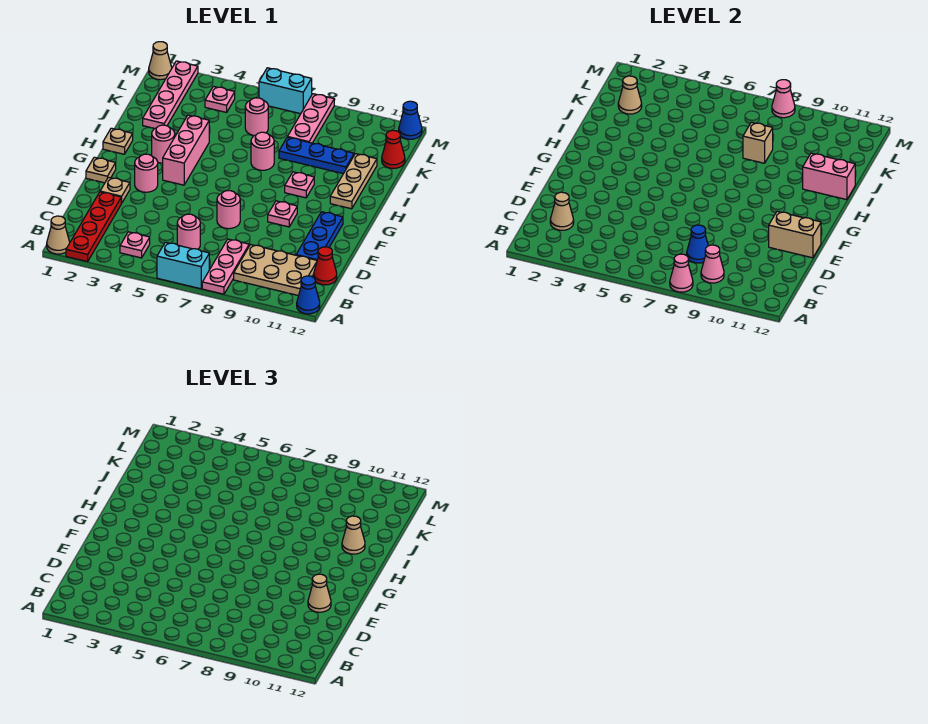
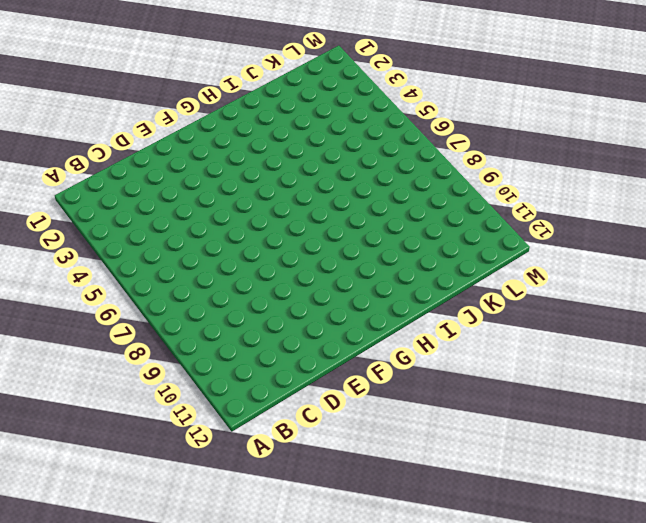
none -> tan cone A1 level 1
none -> red plate A2:D2 level 1
none -> cyan brick A6:A7 level 1
none -> pink plate A8:C8 level 1

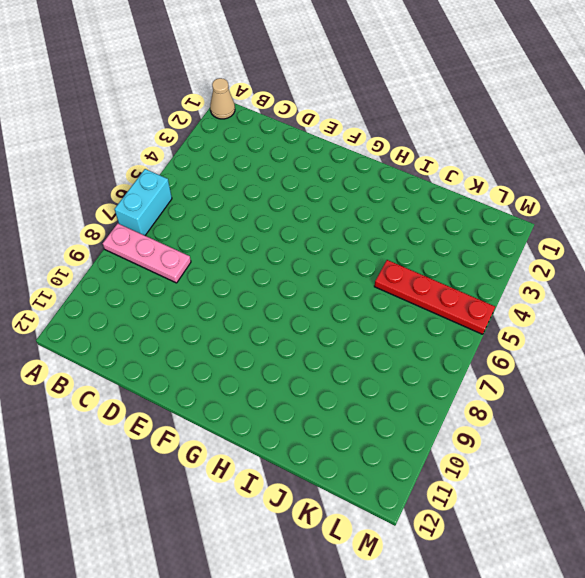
red plate J5:M5 level 1 -> red plate A2:D2 level 1
none -> blue cone A12 level 1
none -> pink plate B4 level 1
none -> tan plate B9:C11 level 1
none -> pink round brick C6 level 1

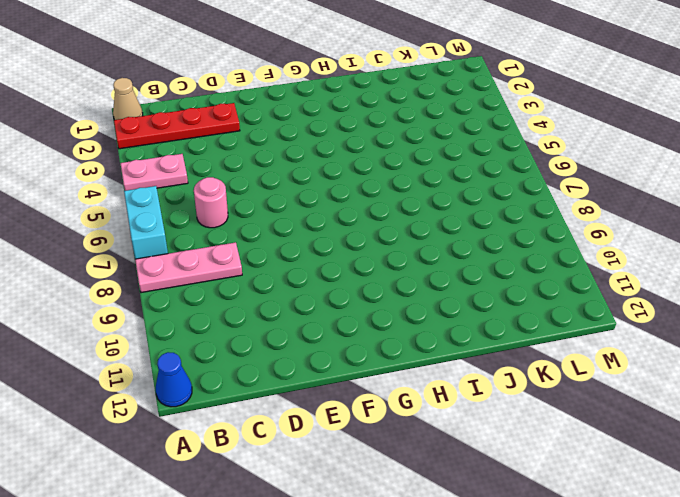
pink plate A4:B4 level 1 -> pink plate B4 level 1
none -> tan plate B9:C11 level 1
none -> red cone C12 level 1
none -> blue plate D11:F11 level 1
none -> tan plate E2 level 1

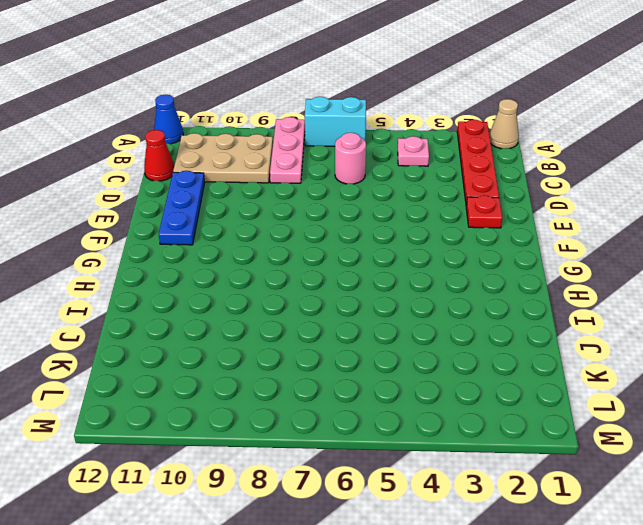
red plate E2 level 1 -> tan plate E2 level 1
none -> pink round brick E7 level 1
none -> tan plate F1 level 1
none -> pink round brick F3 level 1
none -> pink plate F9 level 1

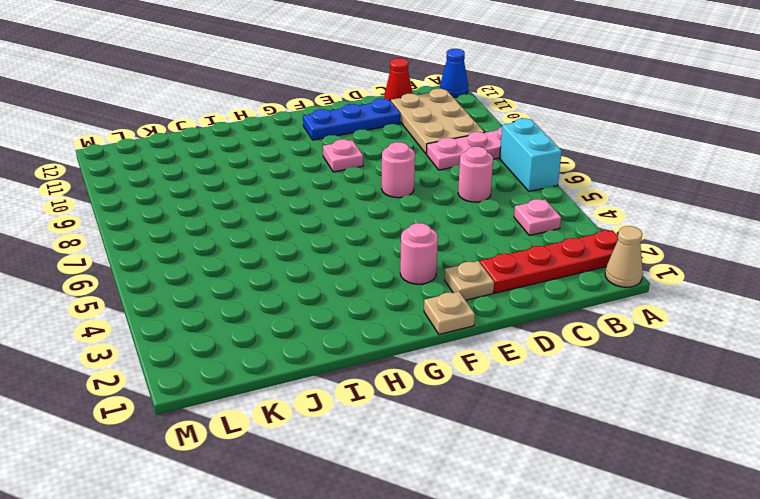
none -> pink brick G4:I4 level 1
none -> tan plate H1 level 1
none -> pink round brick H3 level 1
none -> pink plate H9 level 1

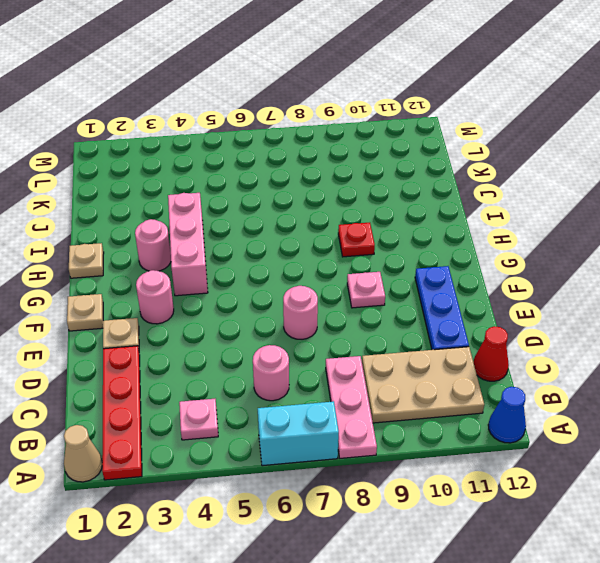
red plate H9 level 1 -> pink plate H9 level 1
none -> tan plate H11:J11 level 1
none -> pink round brick I7 level 1
none -> pink plate J2:M2 level 1
none -> blue plate J8:J10 level 1

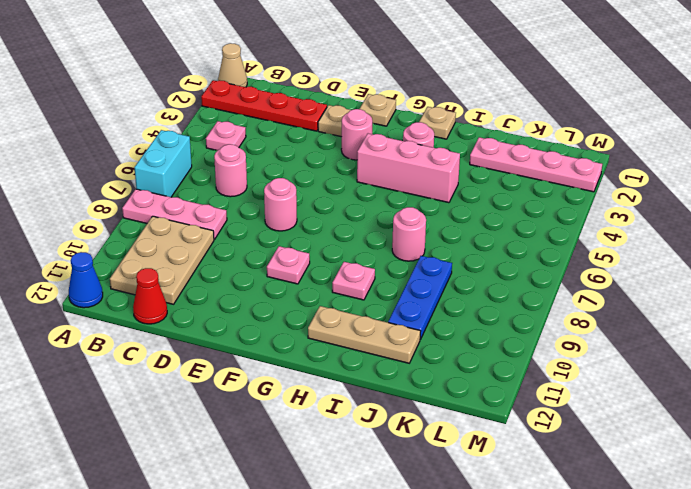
none -> blue plate D11:F11 level 1
none -> pink round brick K6 level 1
none -> pink plate K8:M8 level 1
none -> red cone K12 level 1

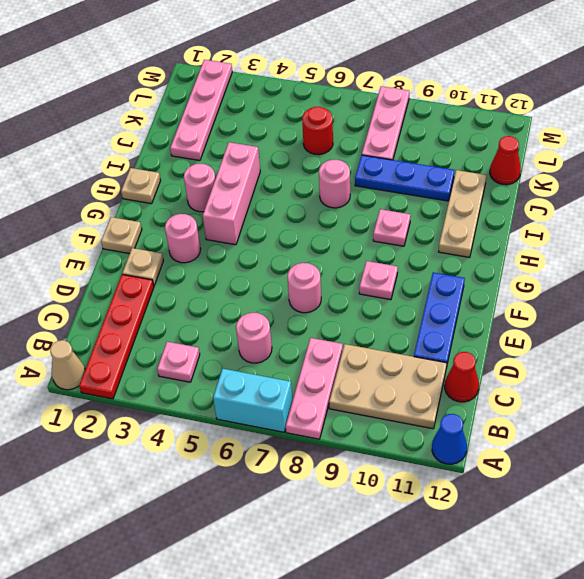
red round brick K6 level 1 -> pink round brick K6 level 1
none -> pink plate L4 level 1
none -> tan cone M1 level 1
none -> cyan brick M6:M7 level 1
none -> blue cone M12 level 1

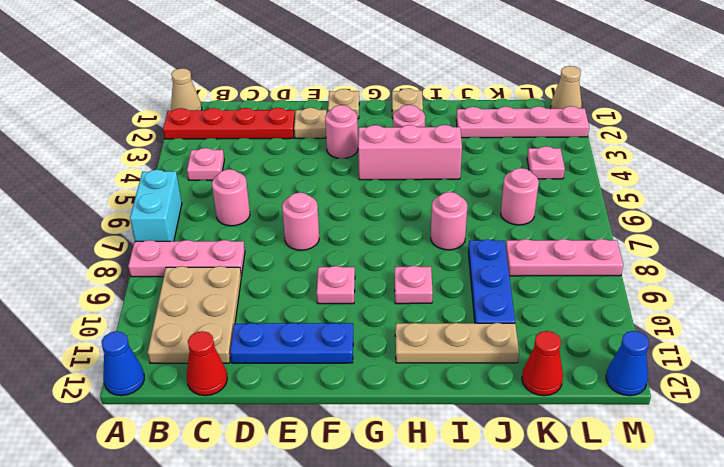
none -> cyan brick M6:M7 level 1
none -> pink cone A8 level 2
none -> pink cone B9 level 2
none -> tan cone C2 level 2

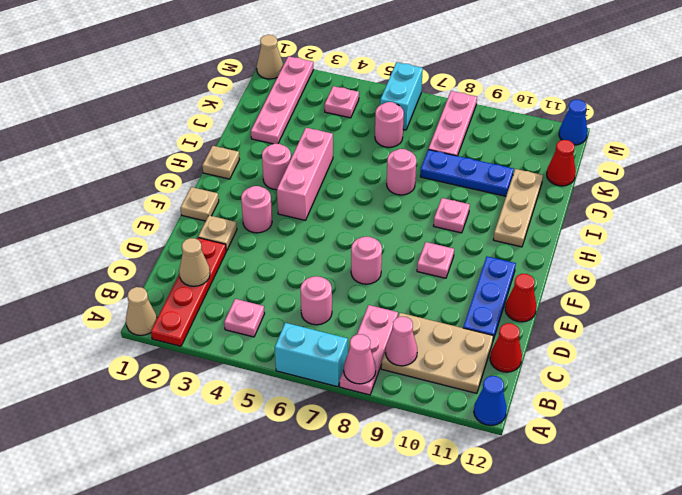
red cone E12 level 1 -> none
cyan brick L6:M6 level 1 -> cyan brick M6:M7 level 1
none -> blue cone C8 level 2
none -> tan brick E11:E12 level 2
none -> pink brick I11:I12 level 2
none -> tan brick J8 level 2

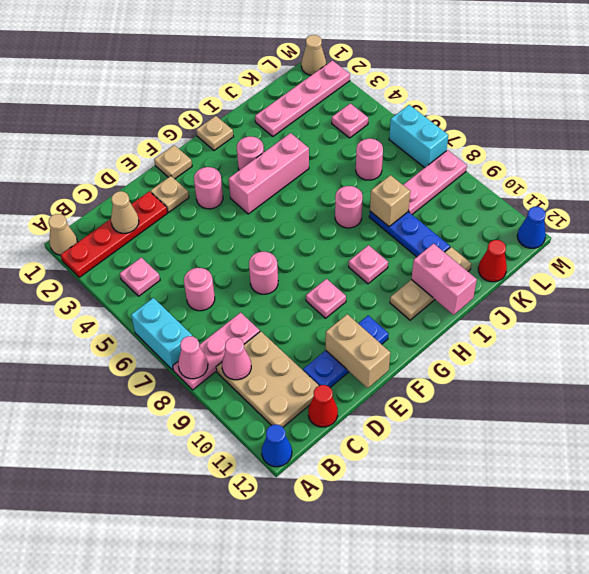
none -> blue cone C8 level 2
none -> tan cone K2 level 2
none -> pink cone M8 level 2
none -> tan cone E11 level 3

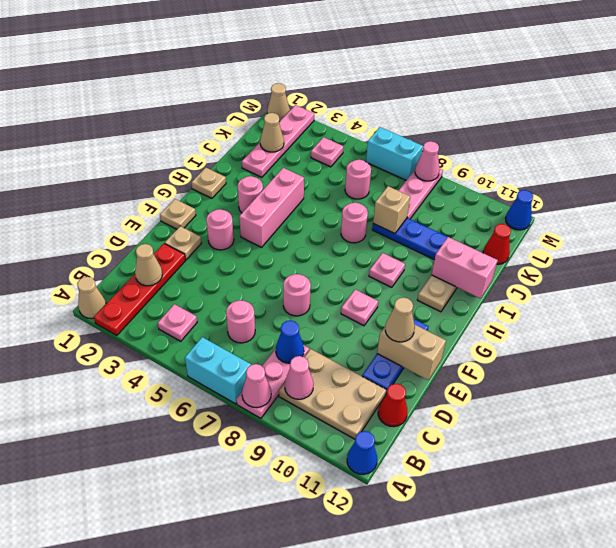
none -> tan cone I11 level 3

